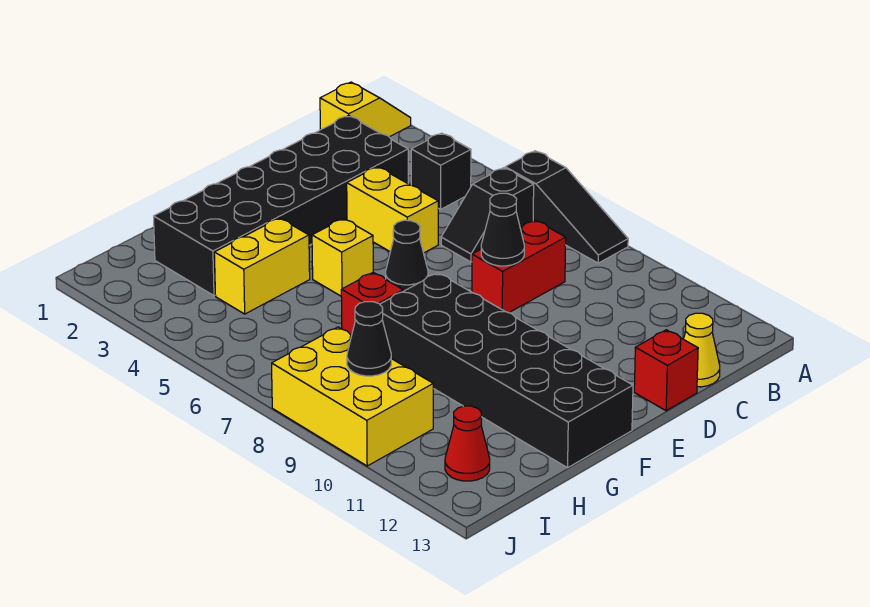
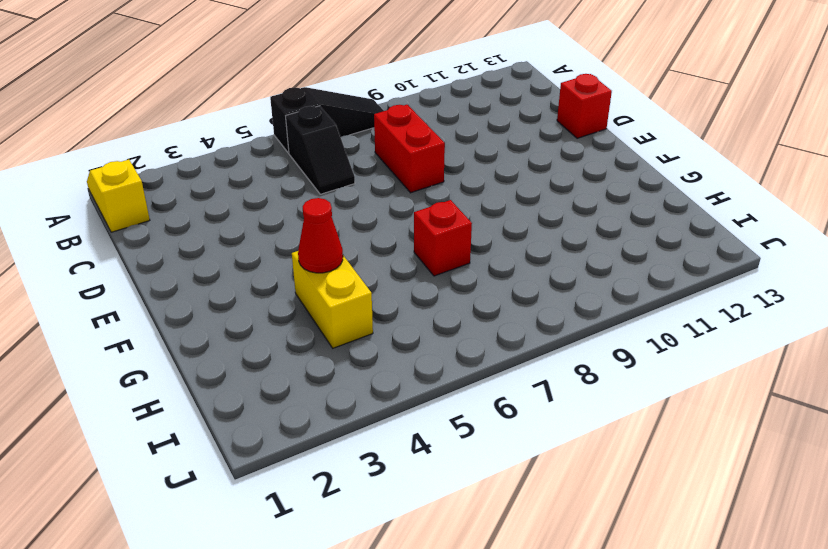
red cone G4 level 2 -> red cone I12 level 1
none -> black brick B4 level 1
none -> black brick C2:H3 level 1
none -> yellow cone C13 level 1

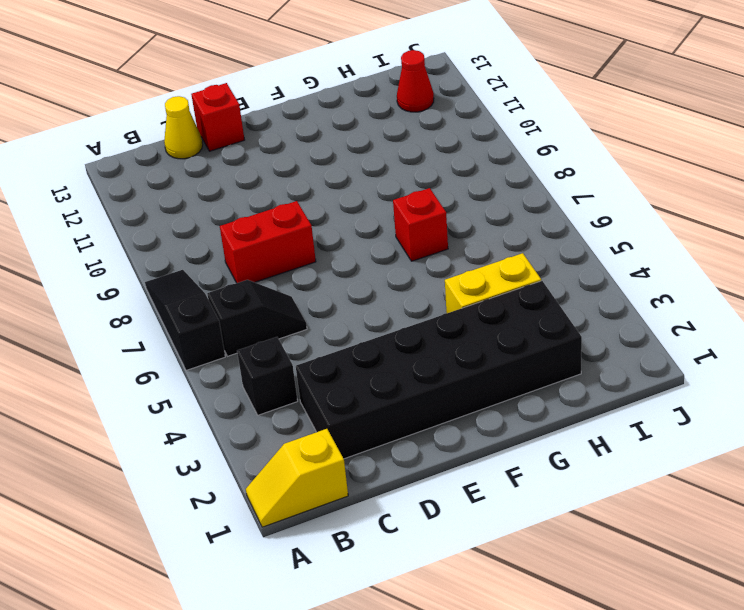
none -> yellow brick D4:D5 level 1
none -> black cone E6 level 1
none -> yellow brick F5 level 1

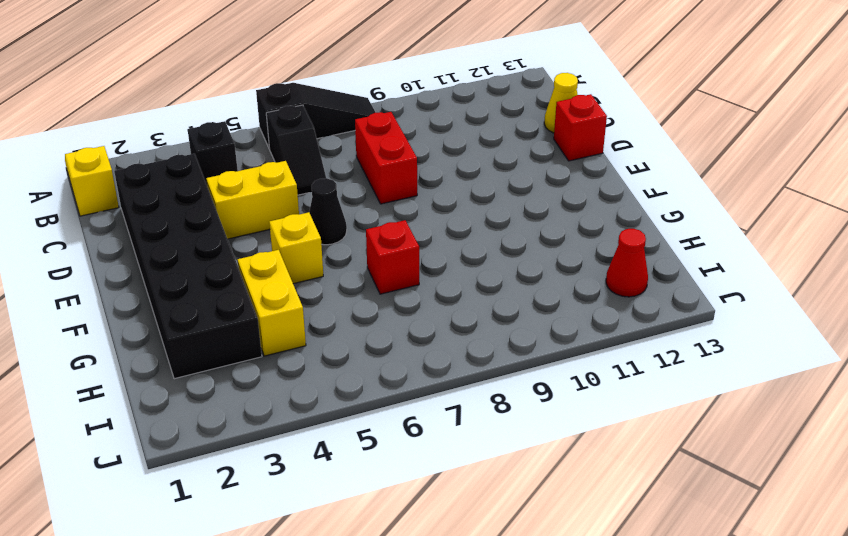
none -> black brick F8:G13 level 1
none -> yellow brick I8:J10 level 1
none -> black cone D8 level 2

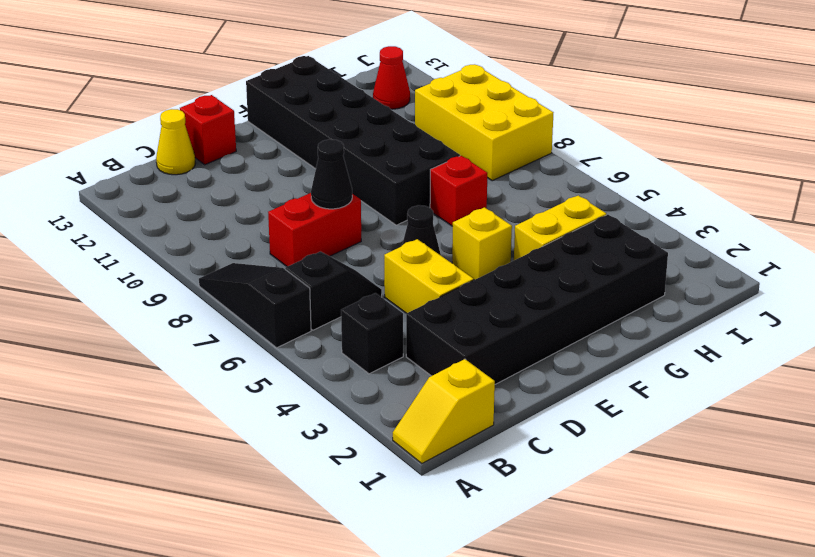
none -> black cone I9 level 2

